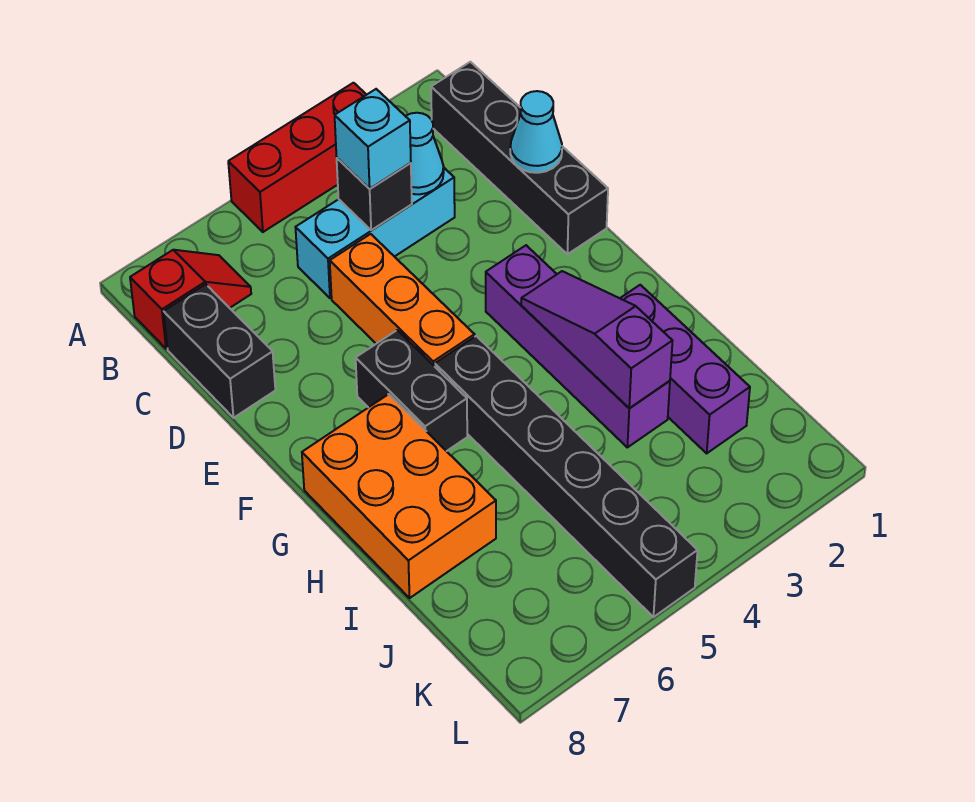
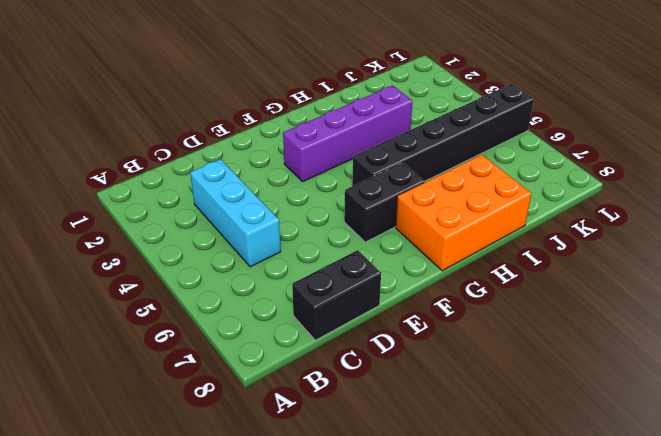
none -> red brick A3:A5 level 1
none -> black brick B1:E1 level 1
none -> red slope B7:B8 level 1 top 8

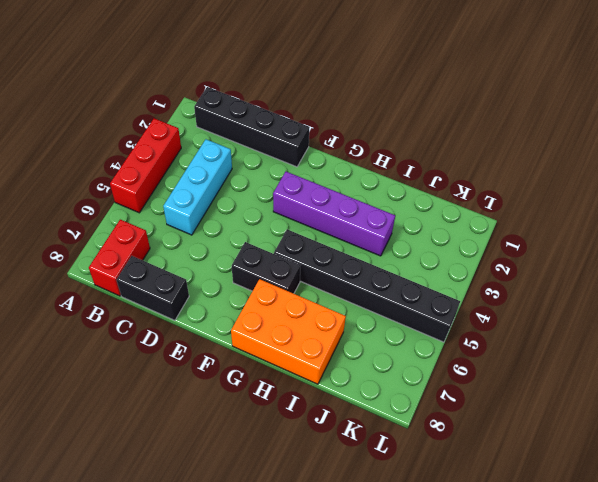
red brick B7:B8 level 1 -> red slope B7:B8 level 1 top 8
none -> orange brick D5:F5 level 1
none -> purple brick H2:J2 level 1
none -> cyan cone C3 level 2

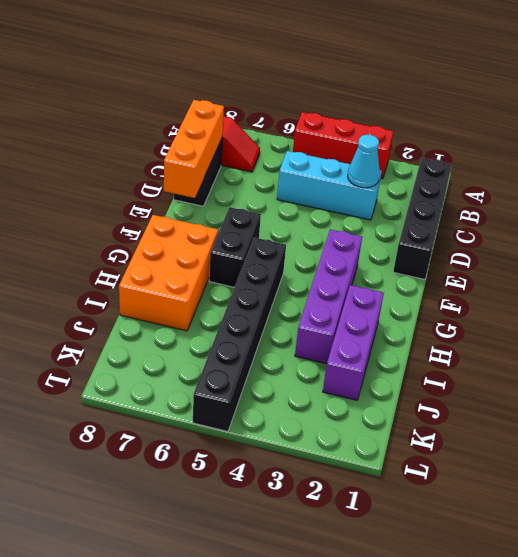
orange brick C8:E8 level 2 -> orange brick D5:F5 level 1
none -> black brick C4 level 2
none -> cyan cone D1 level 2
none -> purple slope G3:I3 level 2 top I

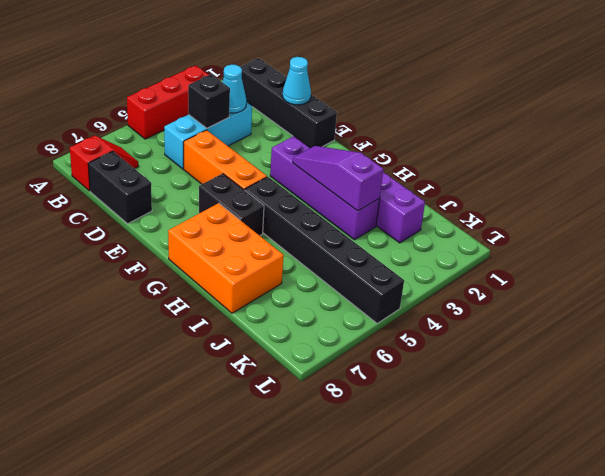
none -> cyan brick C4 level 3

